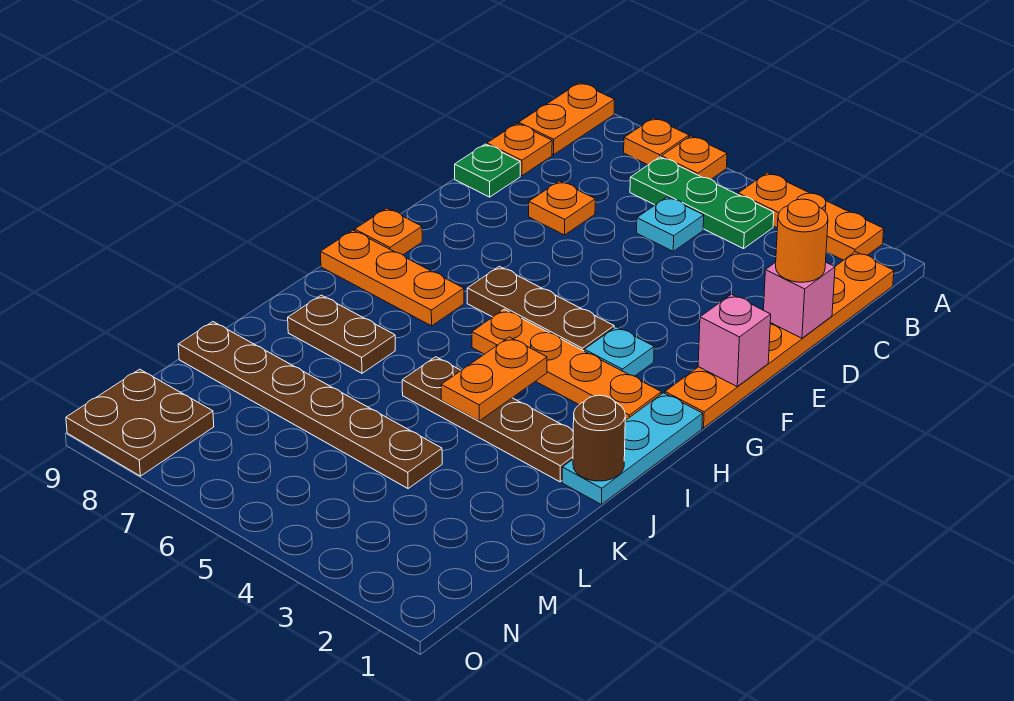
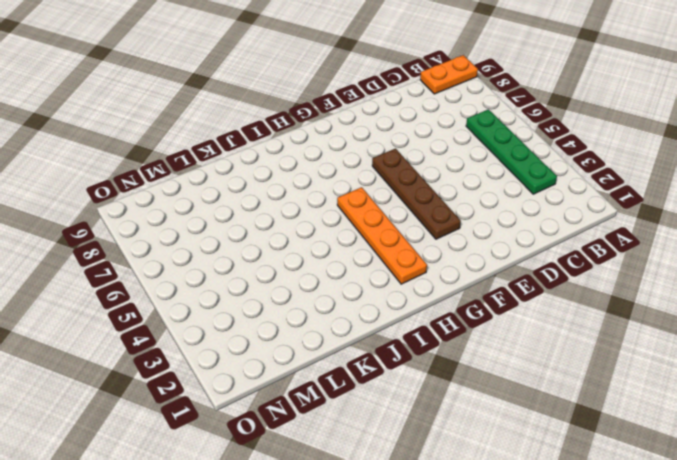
green plate B3:B6 level 1 -> green plate B4:B6 level 1
brown plate F3:F6 level 1 -> brown plate J2:J5 level 1
none -> orange plate A2:A4 level 1
none -> orange plate A6 level 1
none -> orange plate A7 level 1

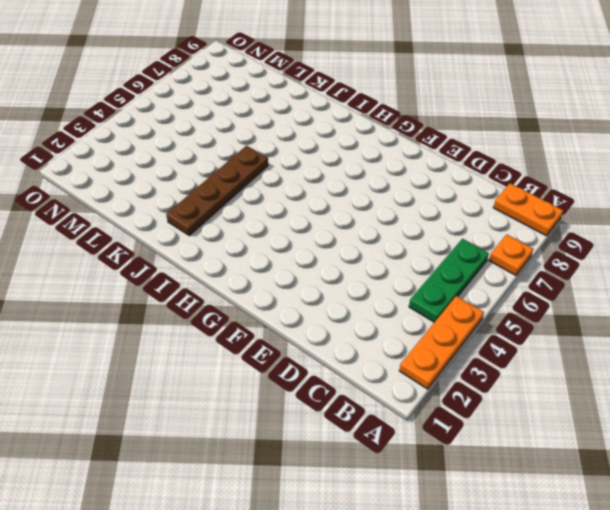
none -> orange plate A6 level 1
none -> orange plate B1:G1 level 1
none -> cyan plate C5 level 1

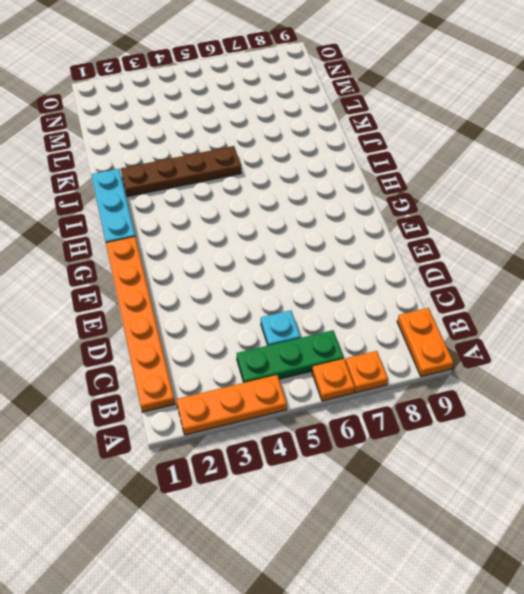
none -> orange plate C9 level 1
none -> orange plate D7 level 1
none -> green plate D9 level 1

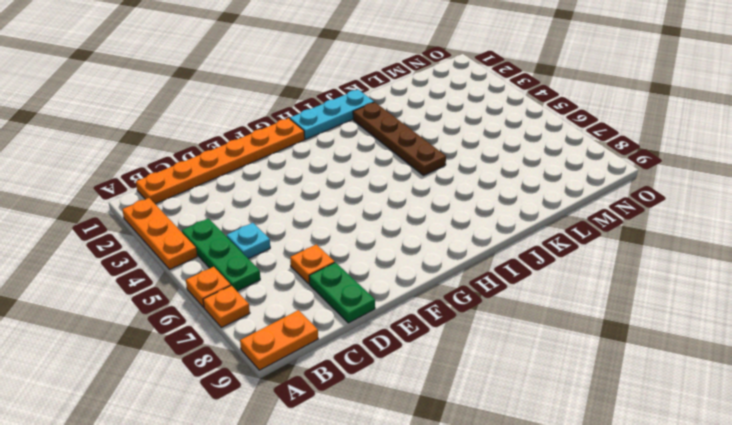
green plate D8:D9 level 1 -> green plate D9 level 1
none -> orange plate C9 level 1
none -> cyan plate G3 level 1
none -> brown plate G4:G6 level 1

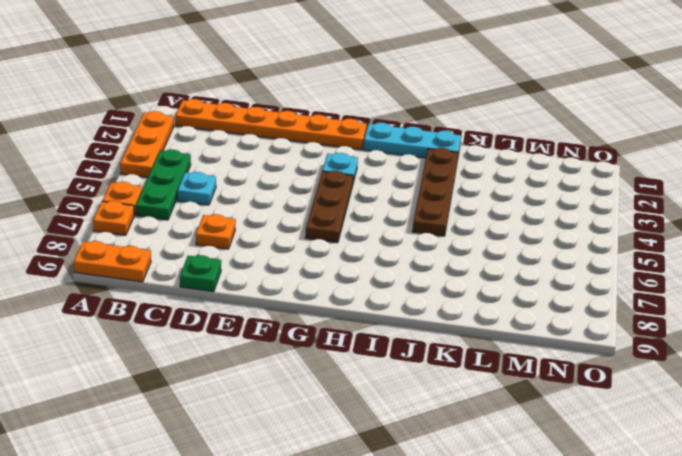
none -> orange plate C9 level 1
none -> orange plate G9 level 1
none -> orange plate H2:H5 level 1

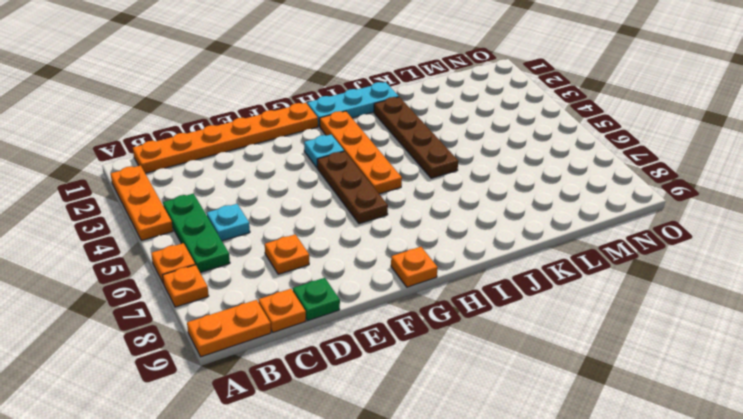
none -> orange plate H7:H9 level 1
none -> brown plate J7:J8 level 1
none -> brown plate L4:L9 level 1

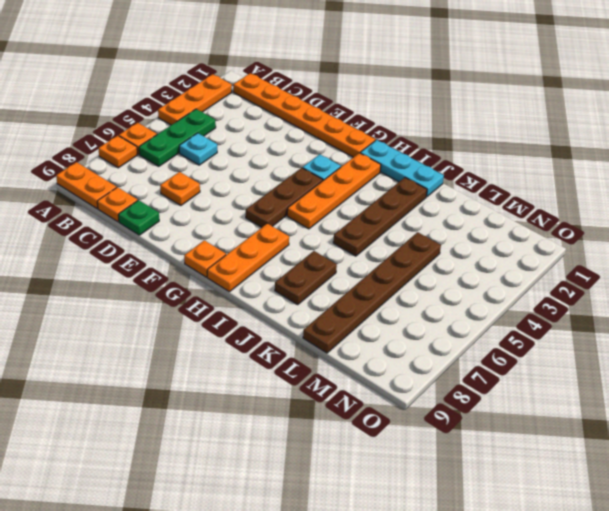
none -> brown plate N8:O9 level 1
none -> pink brick D1 level 2
none -> pink brick F1 level 2

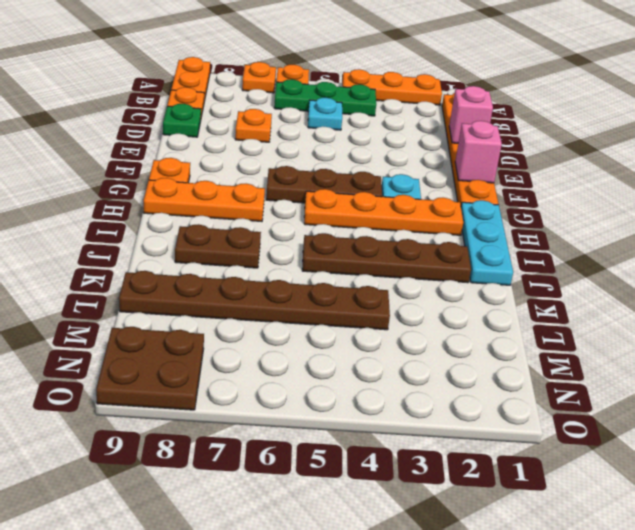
none -> orange plate I4:J4 level 2
none -> brown round brick J1 level 2
none -> orange round brick D1 level 3

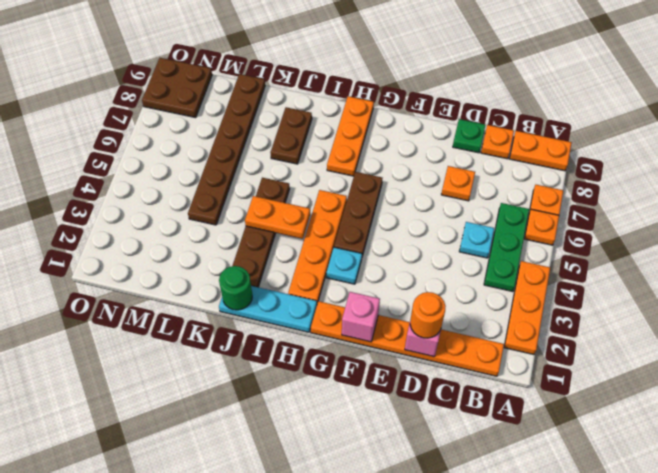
green round brick J1 level 2 -> brown round brick J1 level 2
none -> orange plate G9 level 1

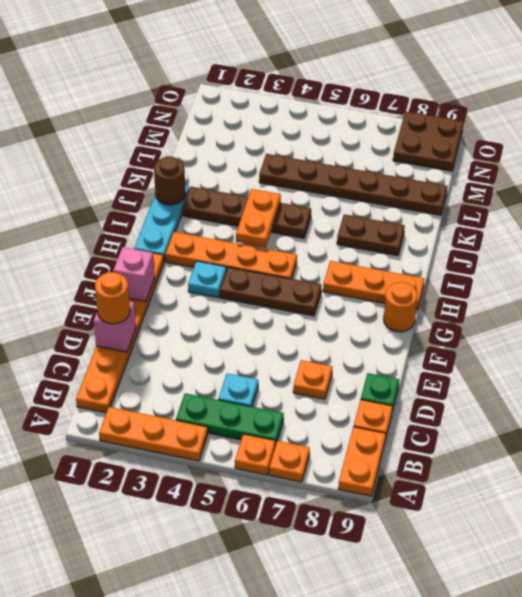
orange round brick G9 level 1 -> orange plate G9 level 1

